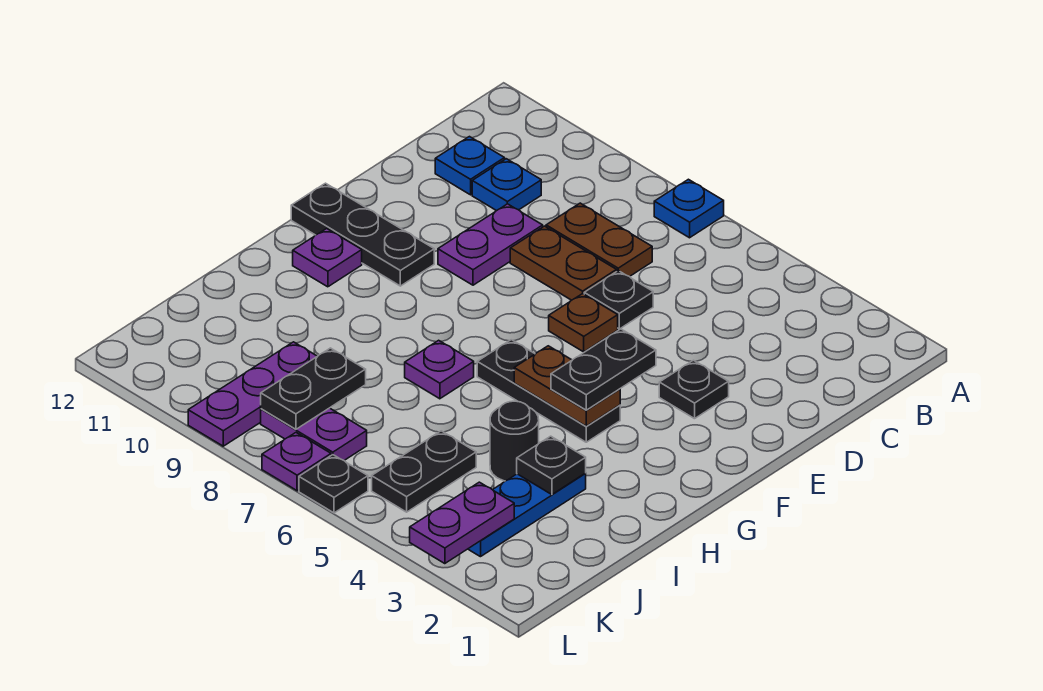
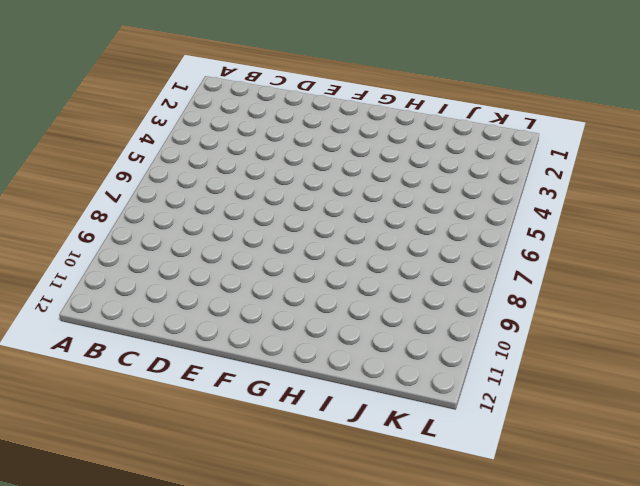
none -> blue plate A7 level 1
none -> brown plate C7:C8 level 1
none -> blue plate C10 level 1

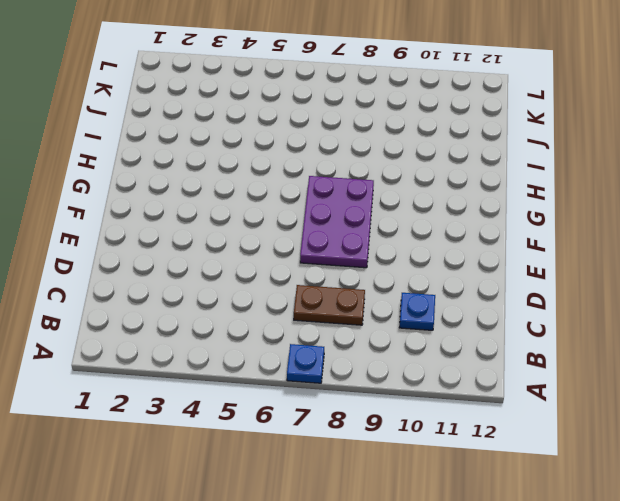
purple plate E7:G8 level 1 -> none
none -> blue plate C11 level 1
none -> black plate D6 level 1
none -> brown plate D7:D8 level 1

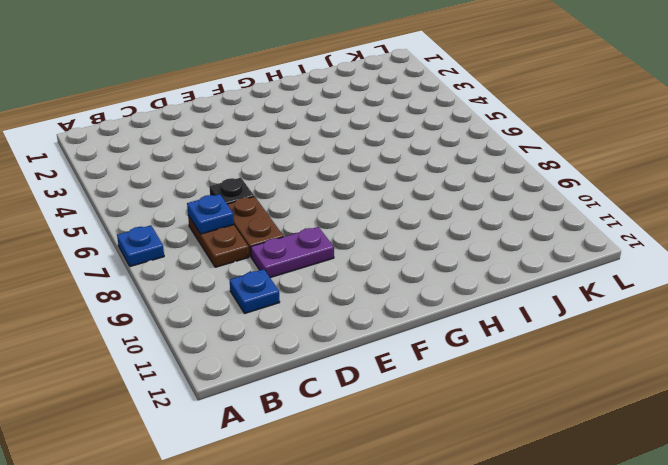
blue plate C7 level 2 -> blue plate C11 level 1
none -> black plate E3 level 1
none -> brown plate E6 level 1
none -> black plate F10:F12 level 1

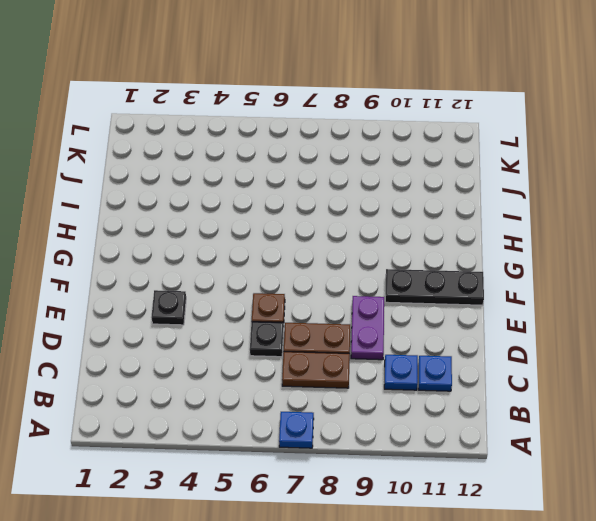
none -> black plate G4:G6 level 1
none -> purple plate G11 level 1
none -> purple plate H7 level 1

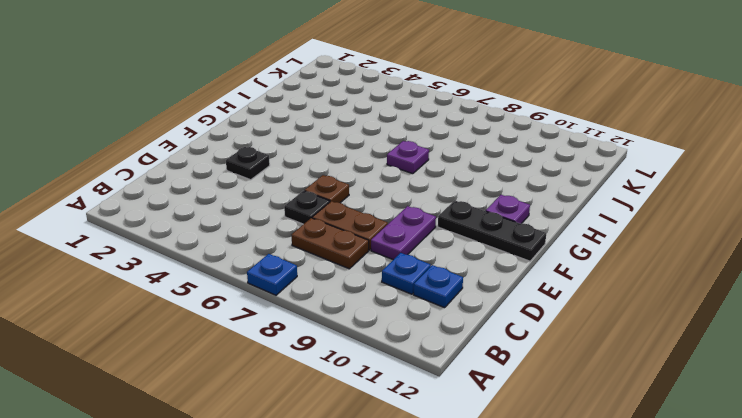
none -> black plate G4:G6 level 1
none -> blue plate I3:K3 level 1
none -> black round brick I4 level 1

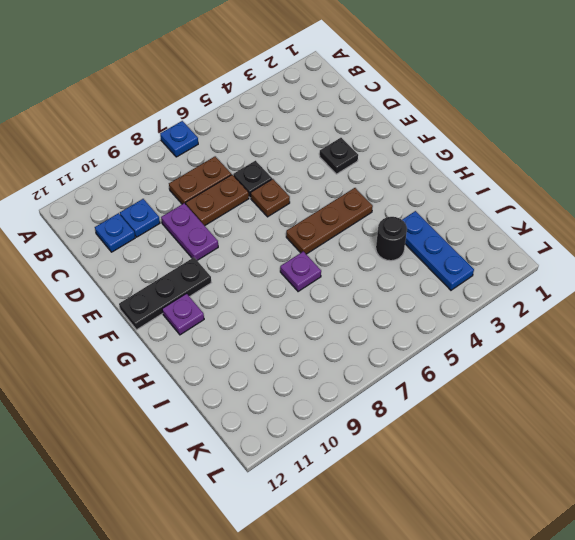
brown plate G4:G6 level 1 -> black plate G4:G6 level 1
none -> black plate J5:K5 level 1
none -> purple plate J9:L9 level 1
none -> purple plate K7:K8 level 1

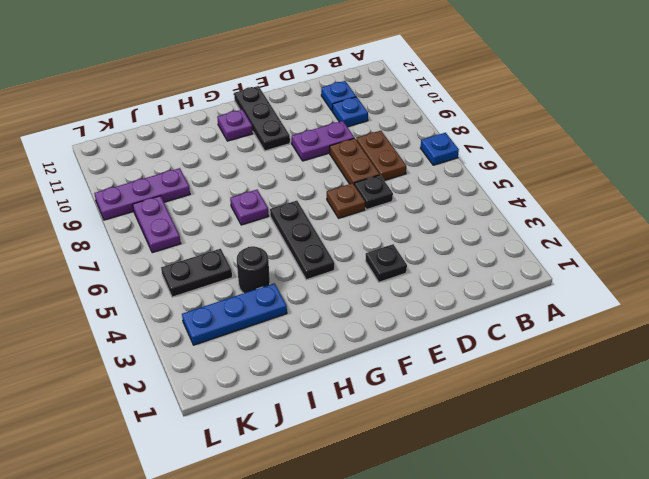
none -> black plate L6 level 1
none -> purple plate L7 level 1
none -> brown plate G4:G5 level 2

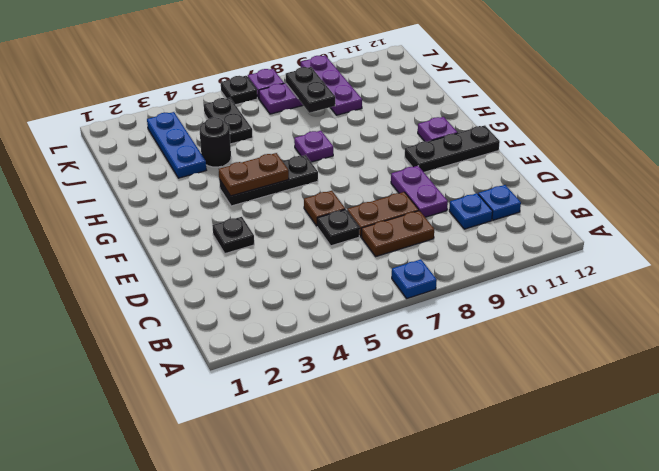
none -> black plate I3 level 2
none -> purple plate K3:L3 level 2
none -> black plate F4:G4 level 3

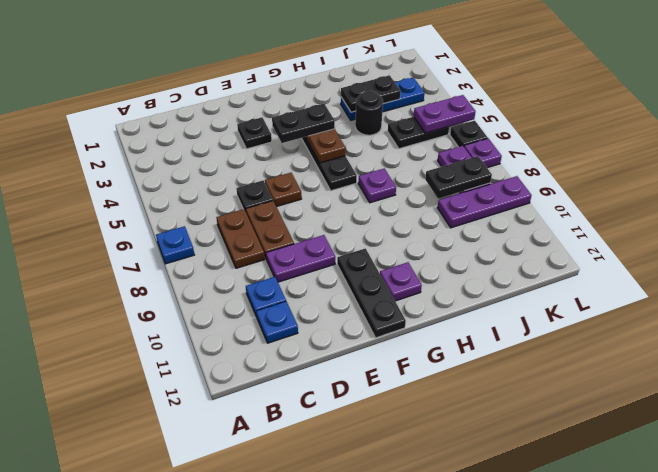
black plate I3:J3 level 2 -> black plate I3 level 2
purple plate K5:L5 level 2 -> purple plate K3:L3 level 2

